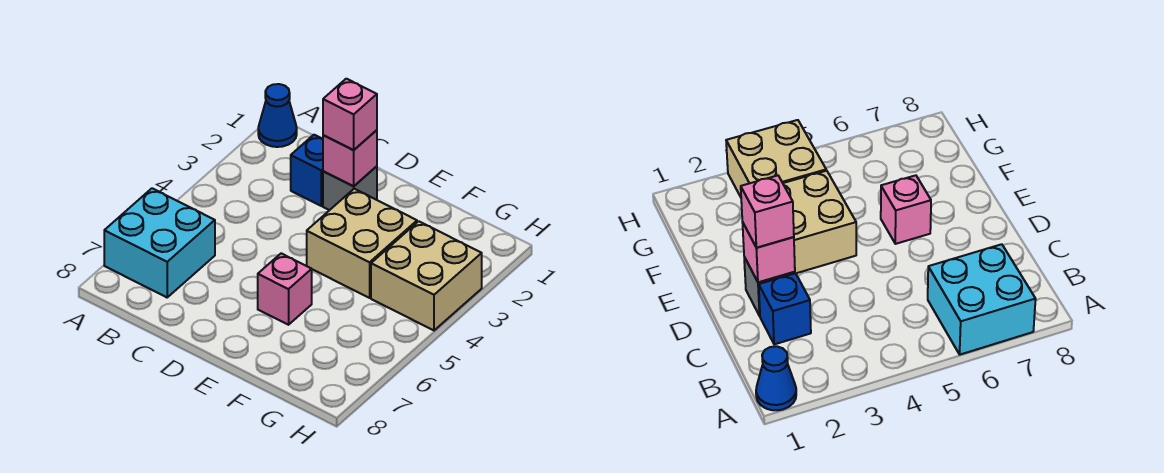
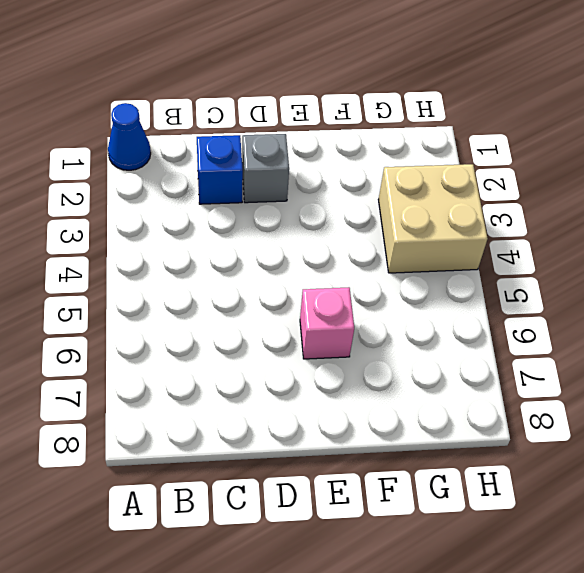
none -> cyan brick A6:B7 level 1
none -> tan brick E3:F4 level 1

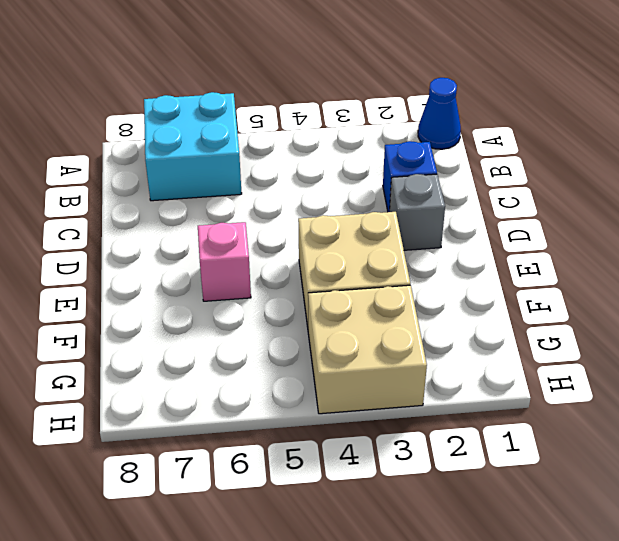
none -> pink brick D2 level 2
none -> pink brick D2 level 3

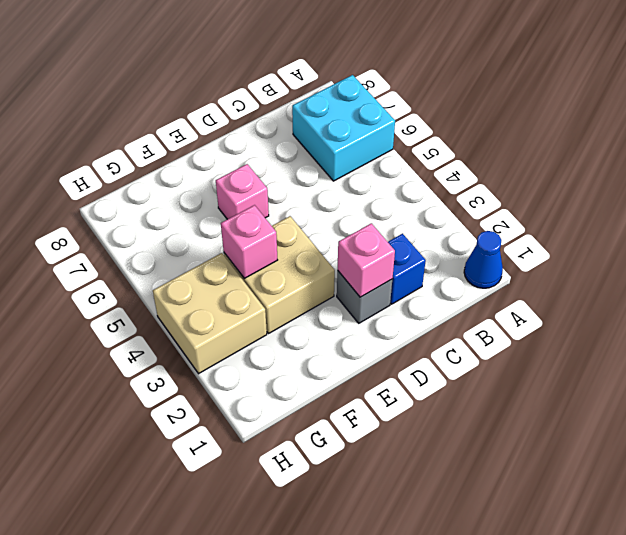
pink brick F4 level 2 -> pink brick D2 level 3

